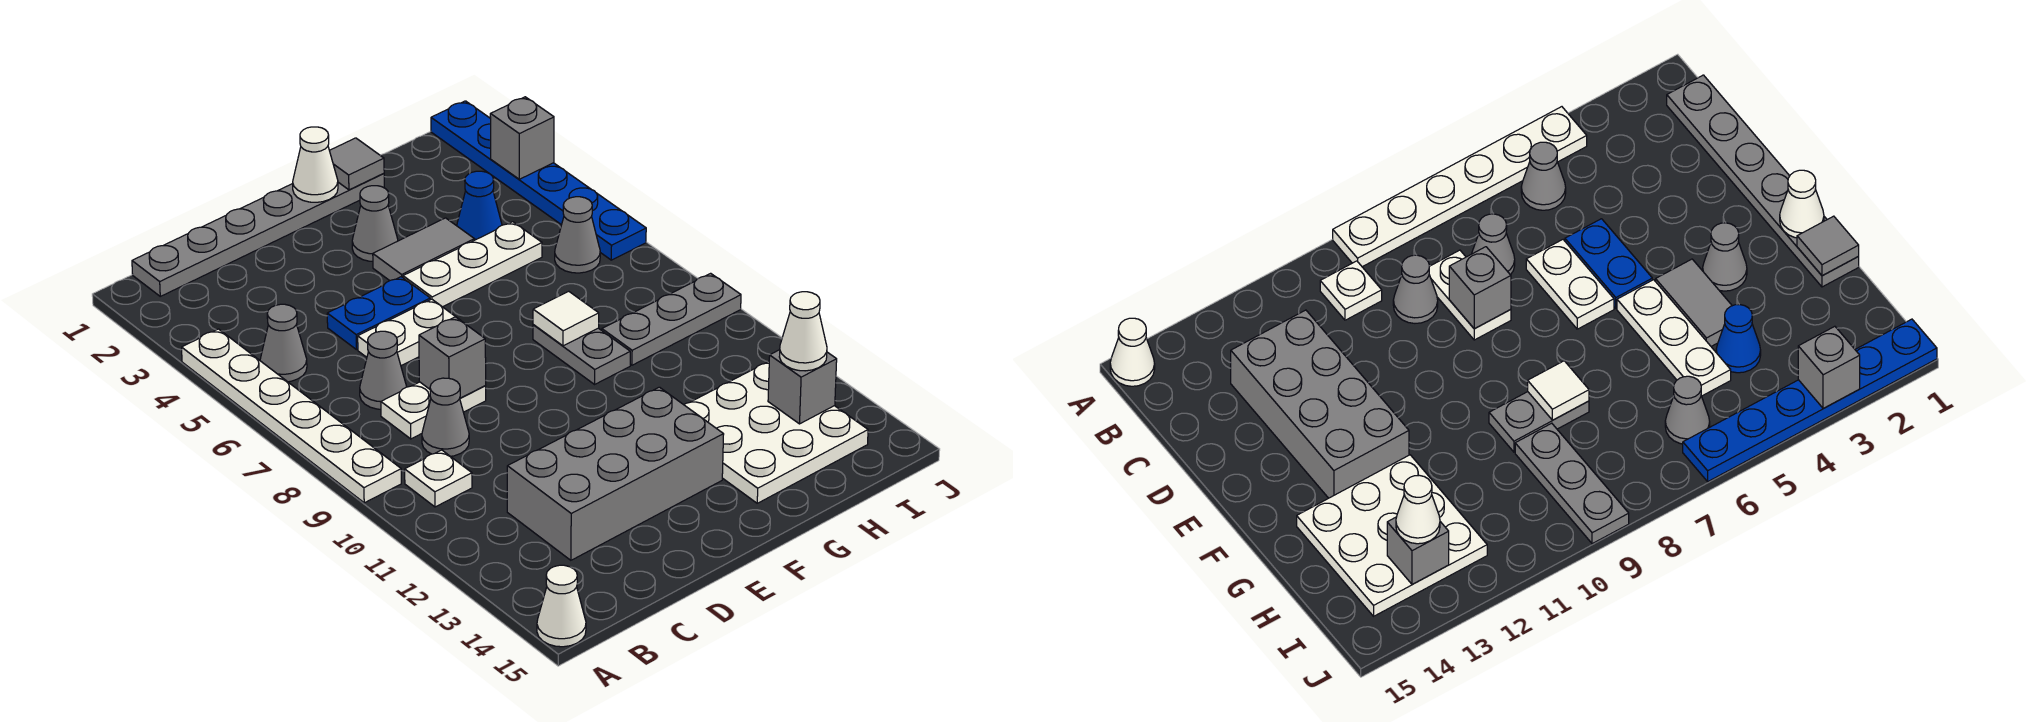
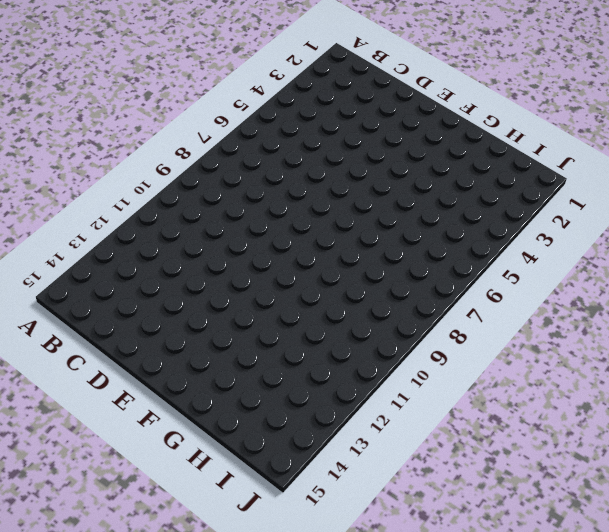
none -> white plate A4:A9 level 1
none -> white cone A15 level 1
none -> grey plate B1:G1 level 1

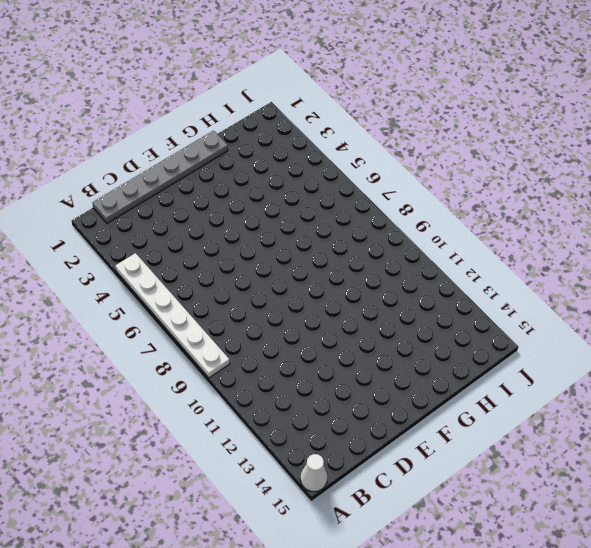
none -> grey cone B5 level 1
none -> white plate B10 level 1
none -> grey cone C7 level 1

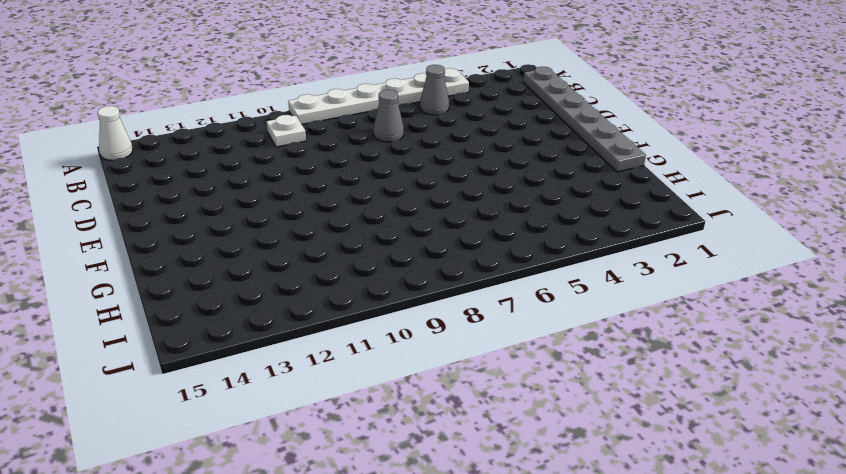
none -> white plate C8:D8 level 1
none -> grey cone C9 level 1
none -> grey brick C12:F13 level 1

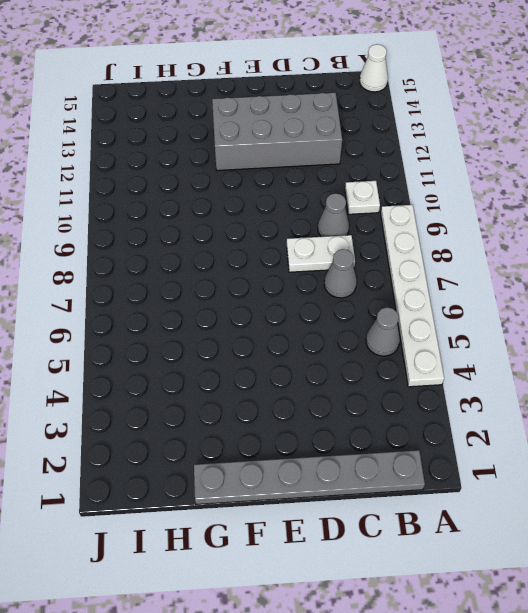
none -> blue plate D5:E5 level 1
none -> white plate D6:E6 level 1
none -> grey cone F3 level 1

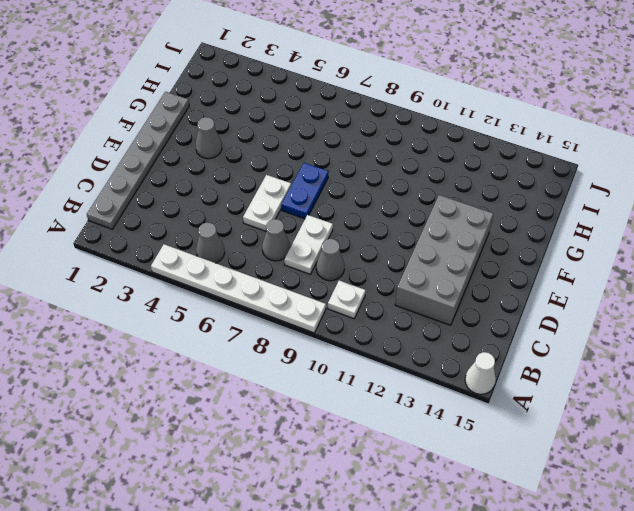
blue plate E7:F7 level 1 -> blue plate D5:E5 level 1
none -> grey tile F4:G4 level 1
none -> white plate F5:H5 level 1
none -> grey plate G8:G9 level 1

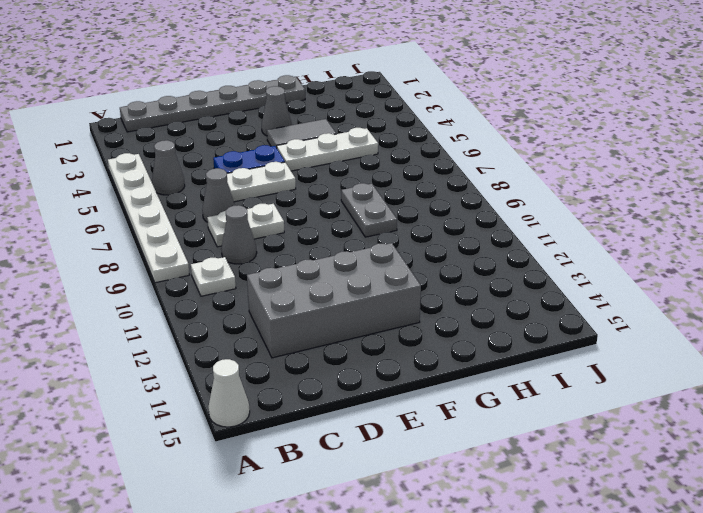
none -> white plate G12:I14 level 1
none -> blue cone H4 level 1
none -> grey plate H9:J9 level 1

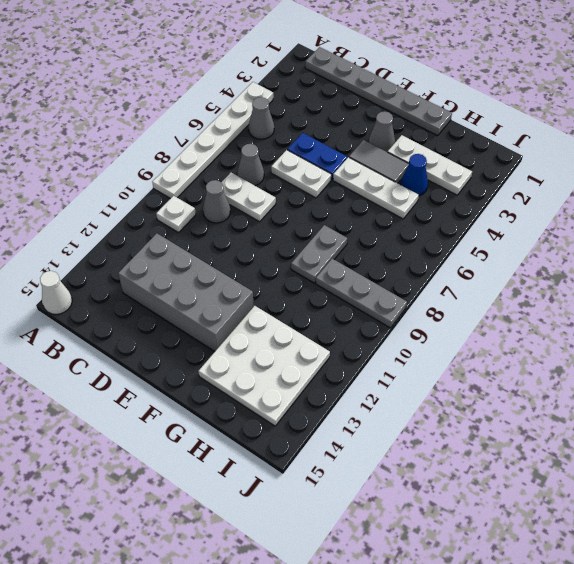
white plate G3:I3 level 1 -> none
none -> grey cone I6 level 1
none -> blue plate J1:J6 level 1
none -> grey brick D8 level 2

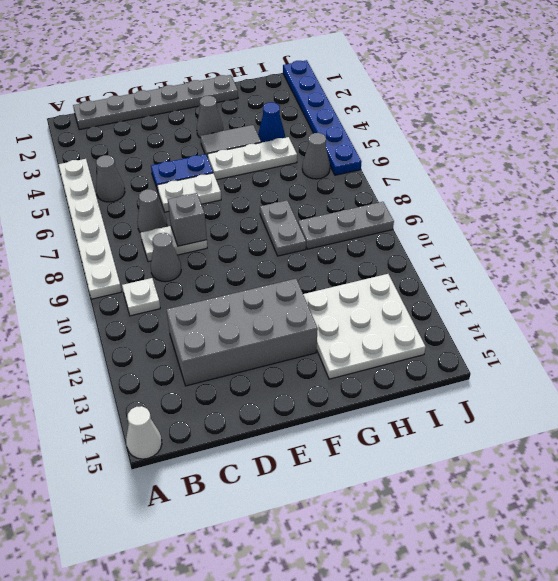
none -> white cone F1 level 2
none -> grey tile G1 level 2
none -> white tile G8 level 2

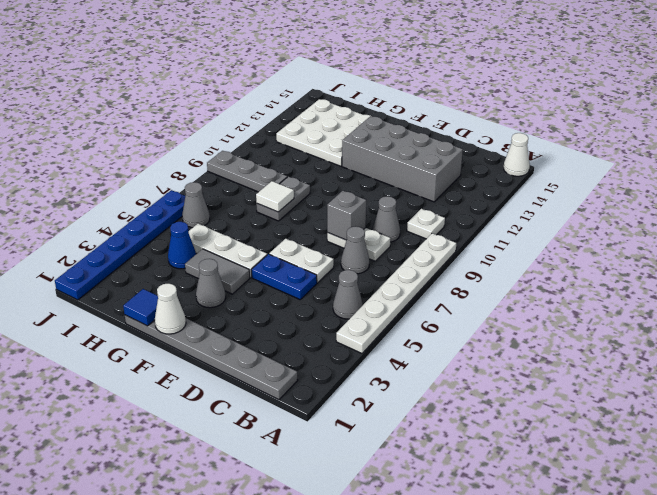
blue tile G1 level 2 -> grey tile G1 level 2
none -> grey brick I13 level 2
none -> grey brick J3 level 2
none -> white cone I13 level 3

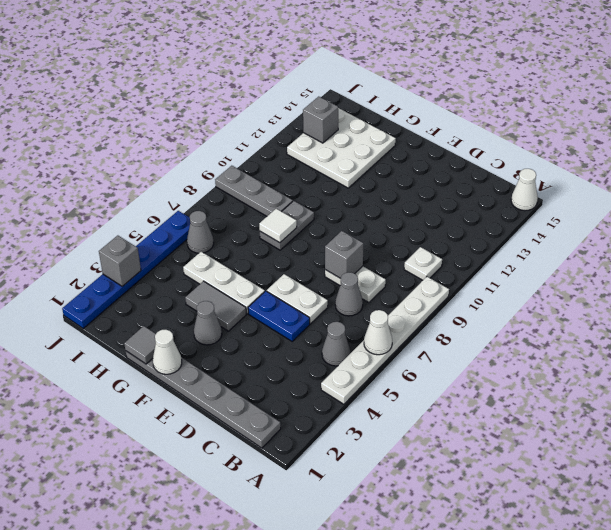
white cone A6 level 2 -> white cone I13 level 3
none -> grey cone C9 level 1
none -> grey brick C12:F13 level 1
none -> blue cone H4 level 1

